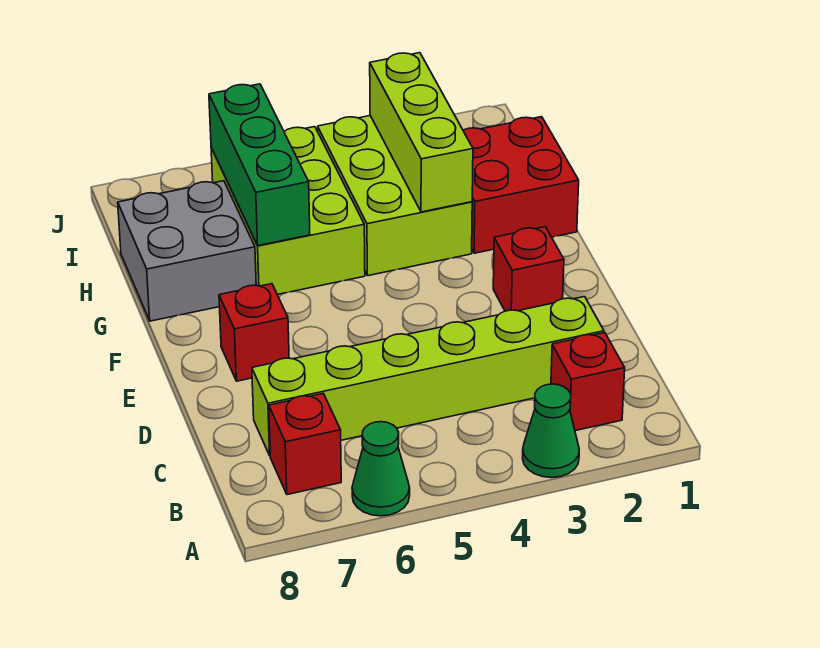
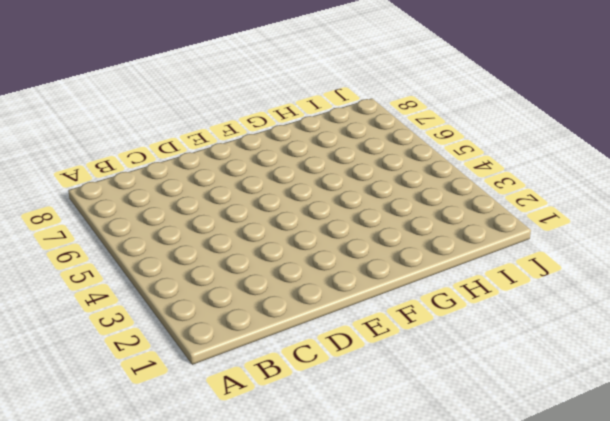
none -> green cone A3 level 1
none -> green cone A6 level 1
none -> red brick B2 level 1

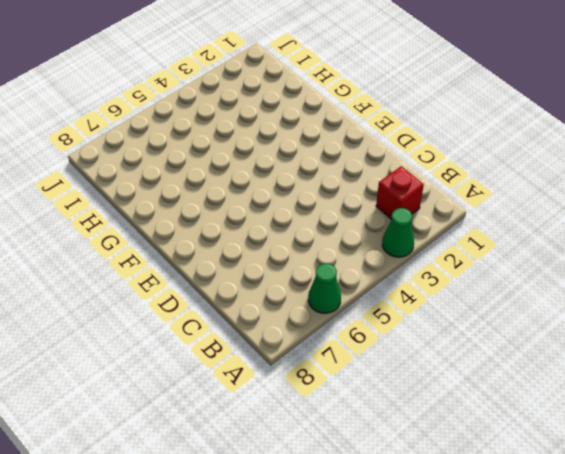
none -> red brick B7 level 1
none -> lime brick C2:C7 level 1
none -> red brick E2 level 1

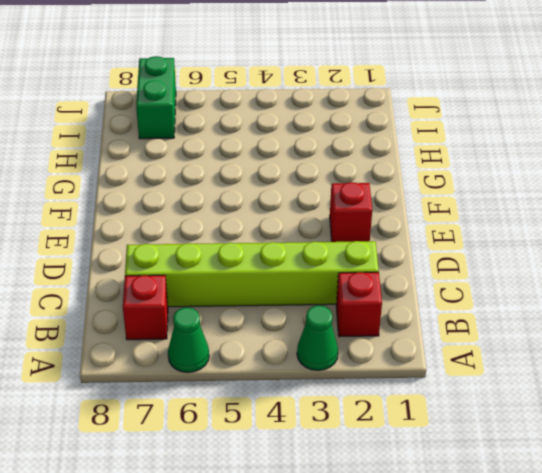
green brick I7:J7 level 1 -> none
none -> red brick E7 level 1
none -> red brick G1:H2 level 1
none -> lime brick G3:I4 level 1

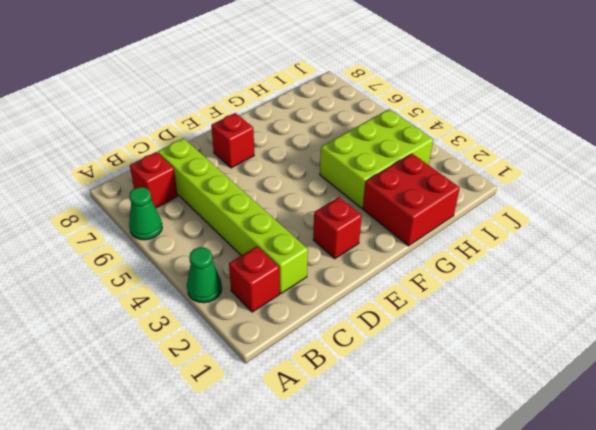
none -> lime brick G5:I6 level 1
none -> grey brick G7:H8 level 1
none -> lime brick G3:I3 level 2

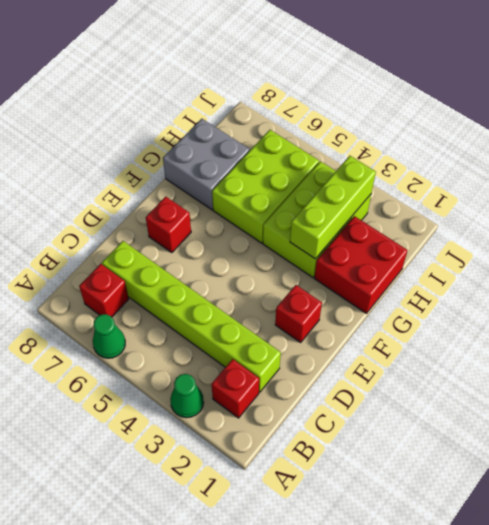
none -> green brick G6:I6 level 2

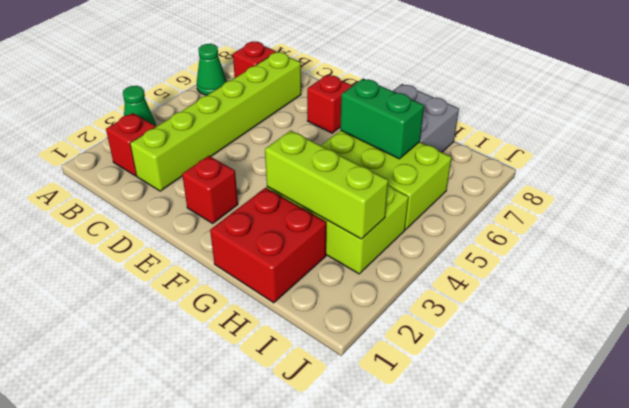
green brick G6:H6 level 2 -> green brick G6:I6 level 2

